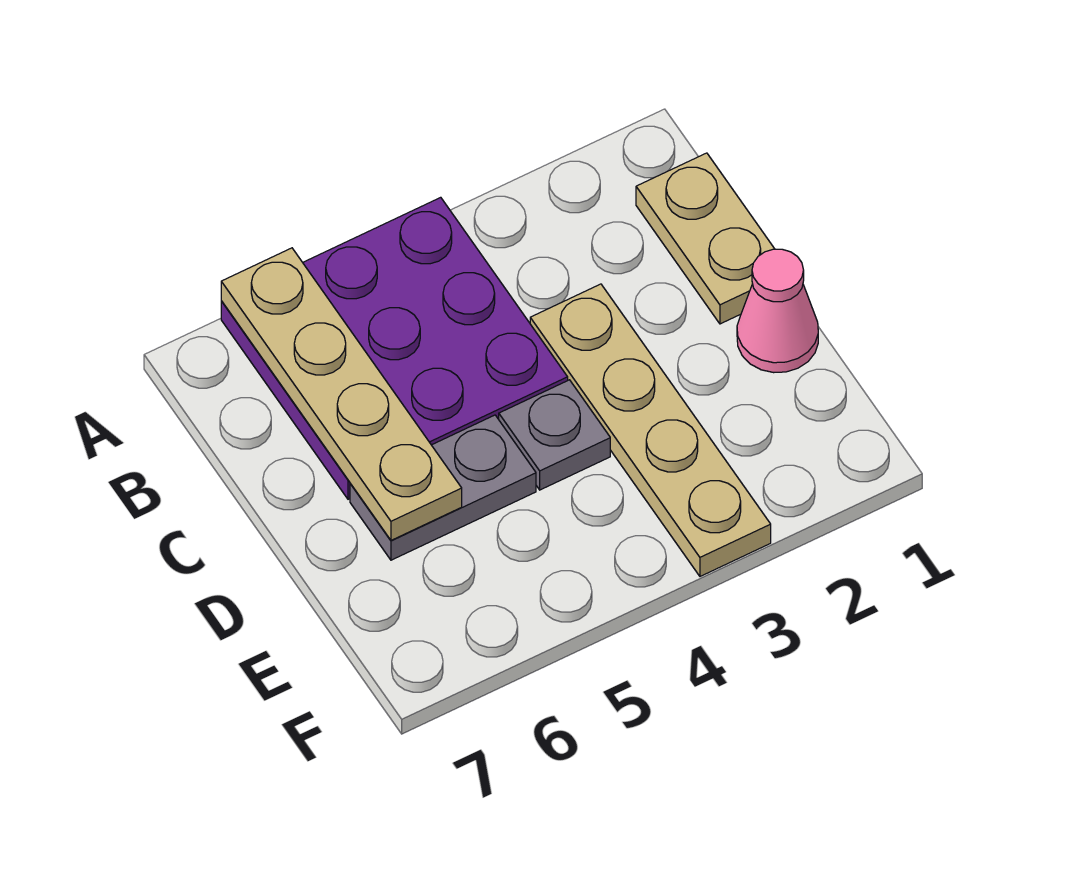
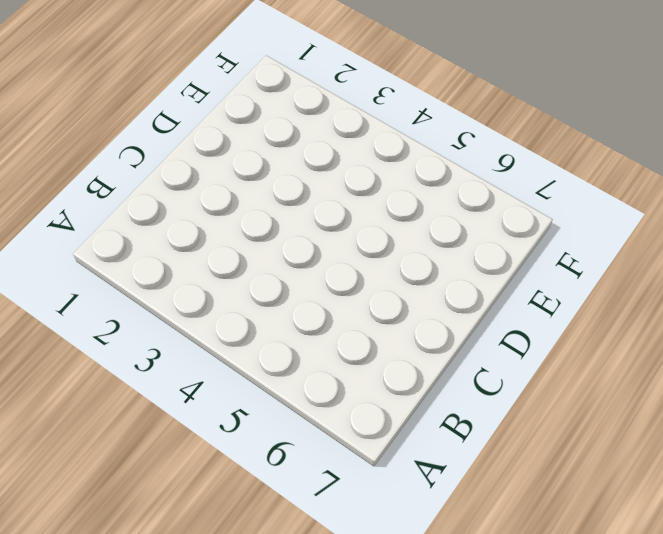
none -> purple plate A4:C6 level 1
none -> tan plate B1:C1 level 1

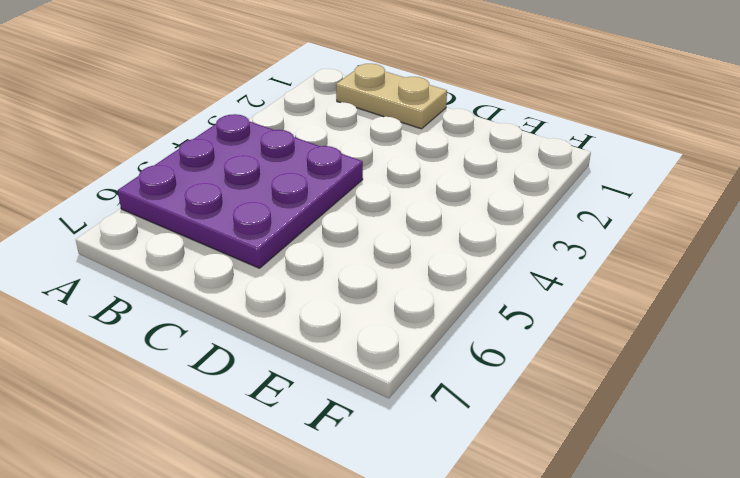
none -> tan plate C3:F3 level 1
none -> pink cone D1 level 1

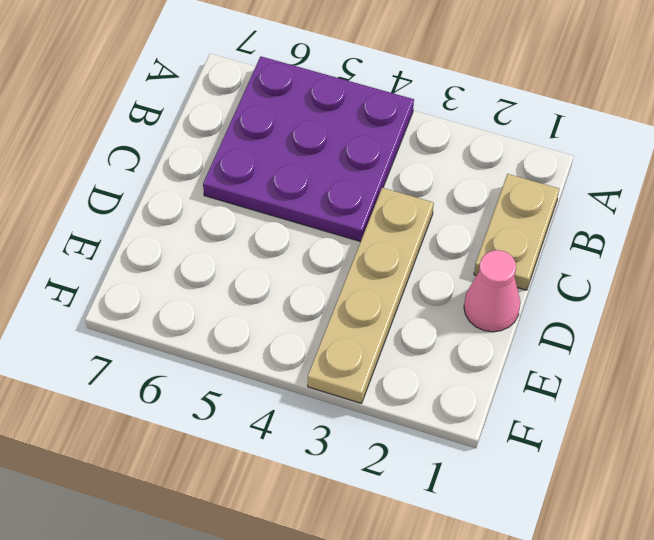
none -> grey plate D4 level 1
none -> grey plate D5:D6 level 1

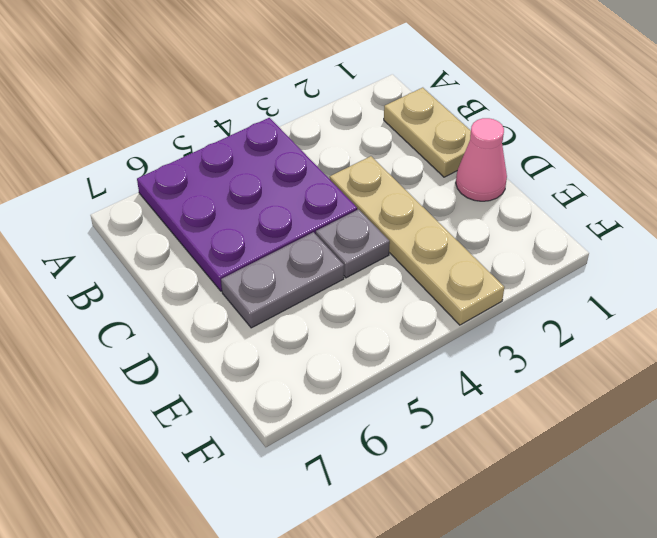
none -> tan plate A6:D6 level 2

